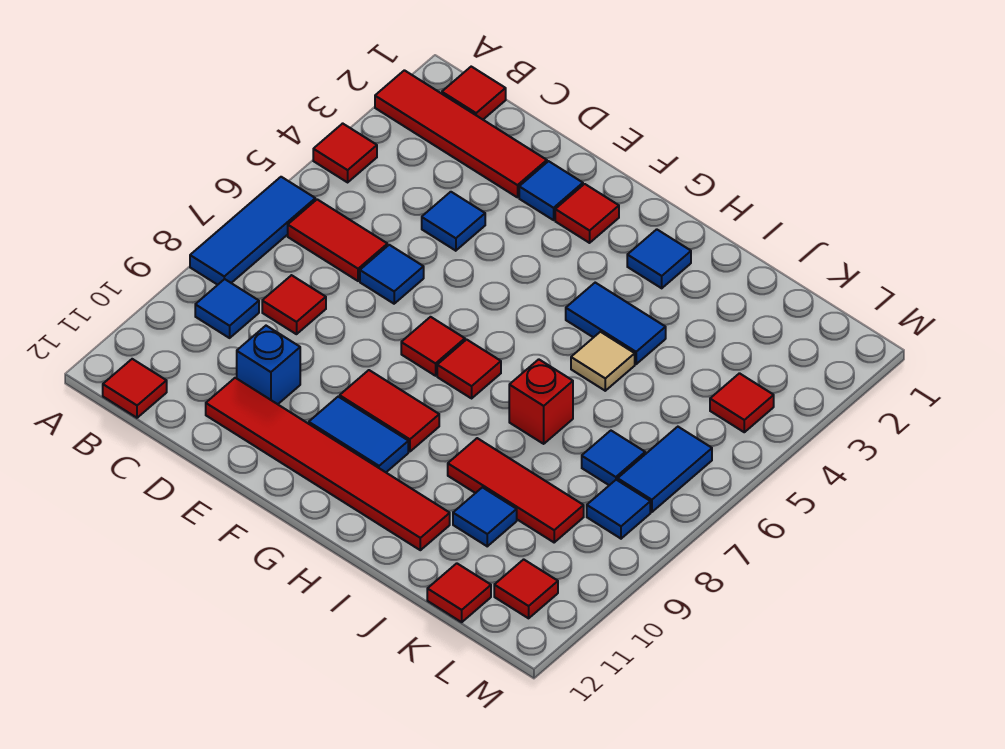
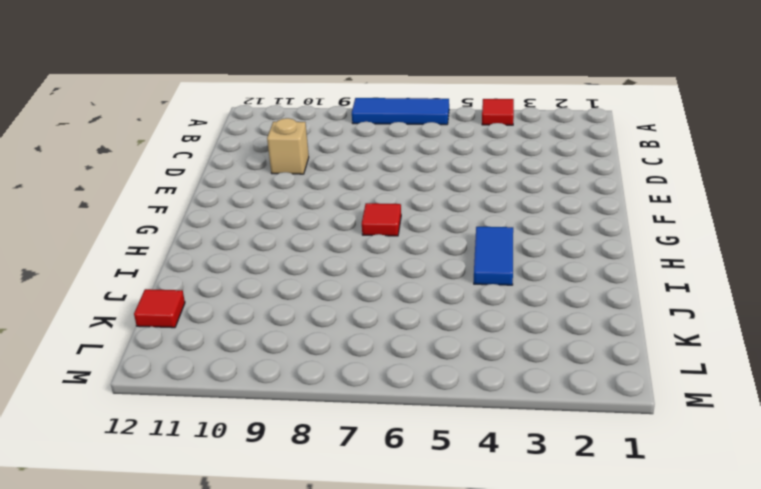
tan brick D10 level 1 -> blue brick D10 level 1
none -> red tile A2:D2 level 1
none -> red tile B1 level 1
none -> red tile B6:C6 level 1
none -> blue tile B9 level 1

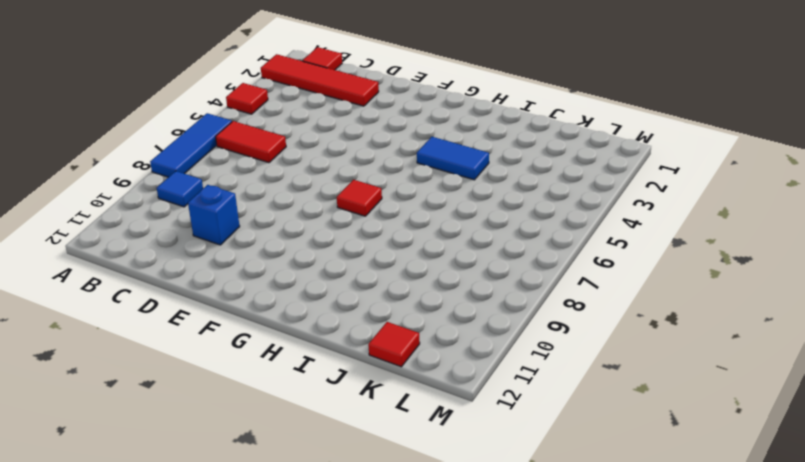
none -> red tile B12 level 1
none -> red tile C8 level 1
none -> blue tile D4 level 1
none -> blue tile D6 level 1

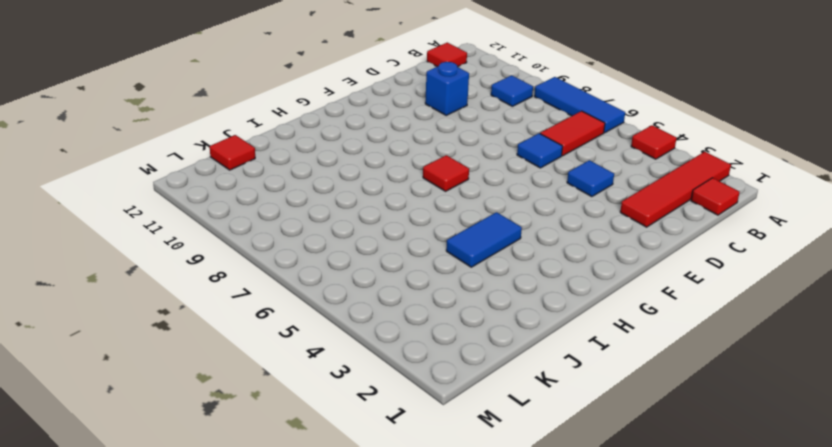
none -> red tile C8 level 1
none -> red tile D11:I11 level 1
none -> blue tile E2 level 1
none -> red tile F2 level 1

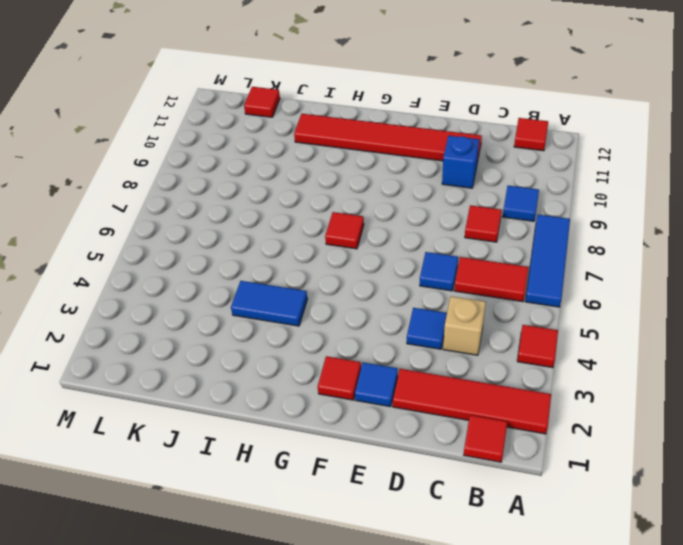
tan brick C4 level 1 -> none
none -> red tile F7 level 1
none -> red tile F9:G9 level 1
none -> blue tile F10:G10 level 1
none -> blue tile H2 level 1

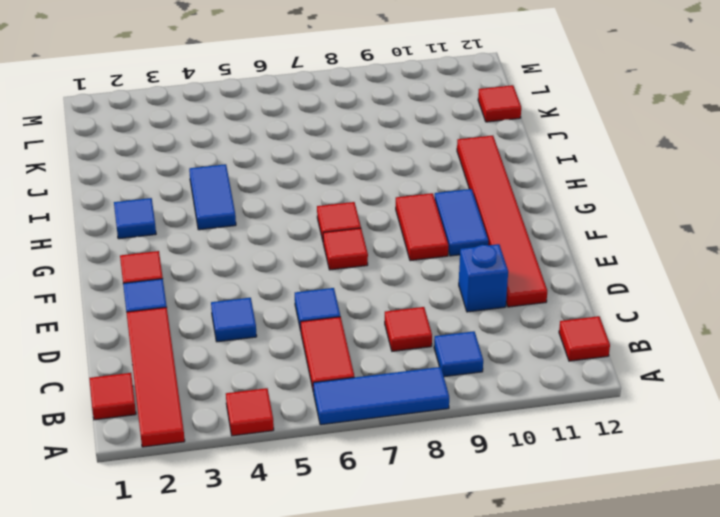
none -> tan tile I5 level 1
none -> red brick I7 level 1
none -> red tile I9:K9 level 1
none -> blue tile J10 level 1

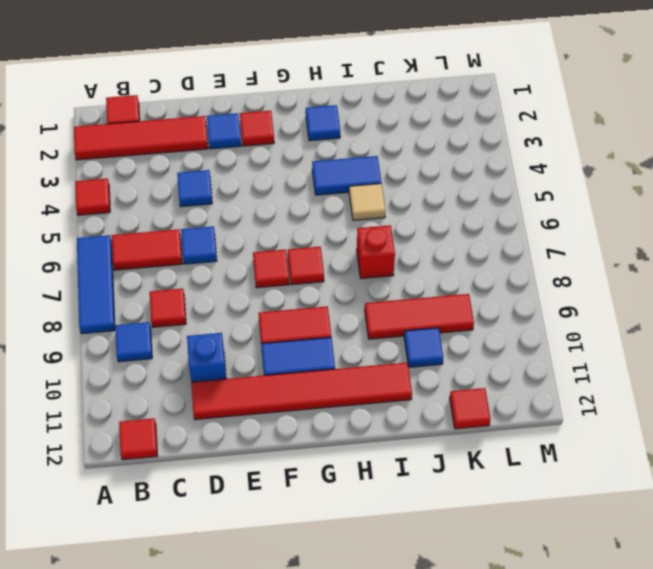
none -> blue tile K7 level 1
none -> red tile L4 level 1
none -> blue tile L6:L7 level 1
none -> blue tile L8 level 1

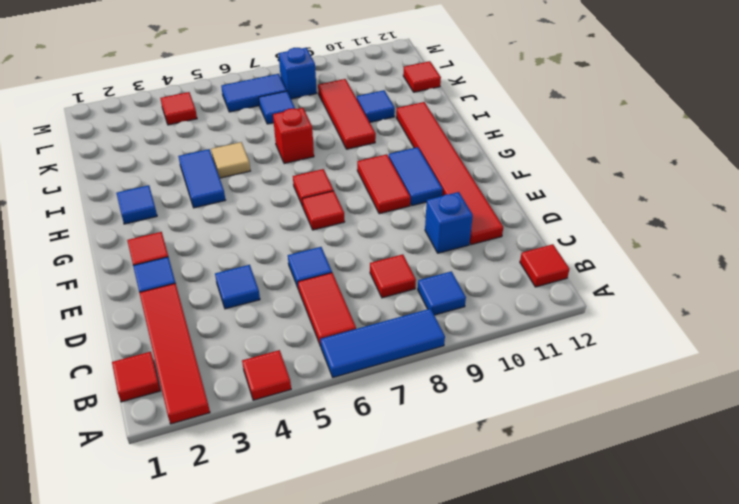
blue brick L8 level 1 -> blue tile L8 level 1
none -> red tile L11 level 1

